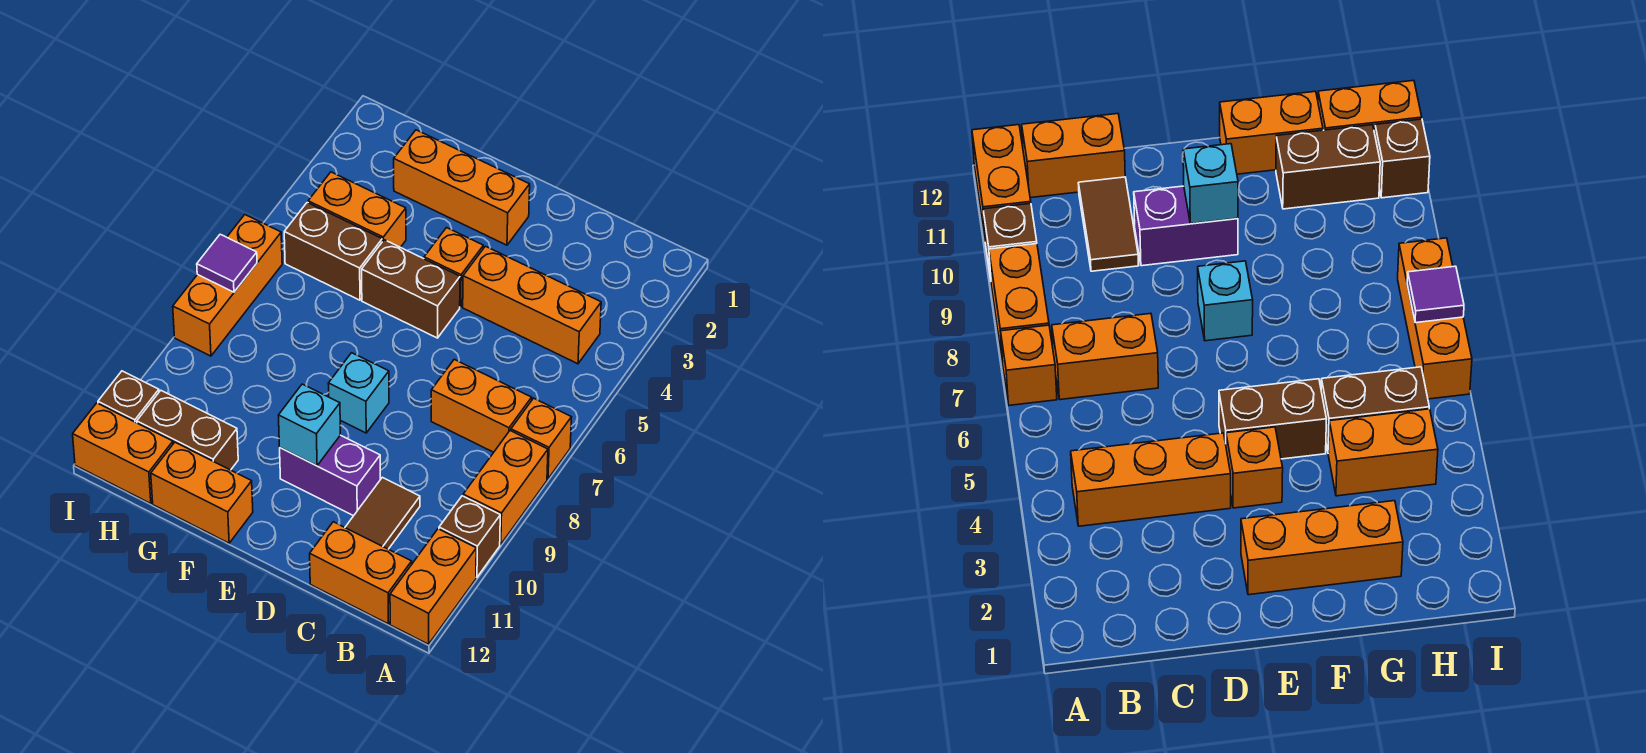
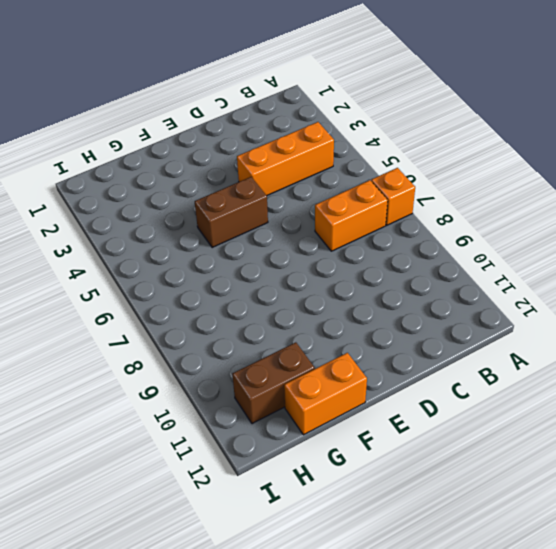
none -> orange brick A8:A9 level 1
none -> brown brick A10 level 1
none -> orange brick A11:A12 level 1

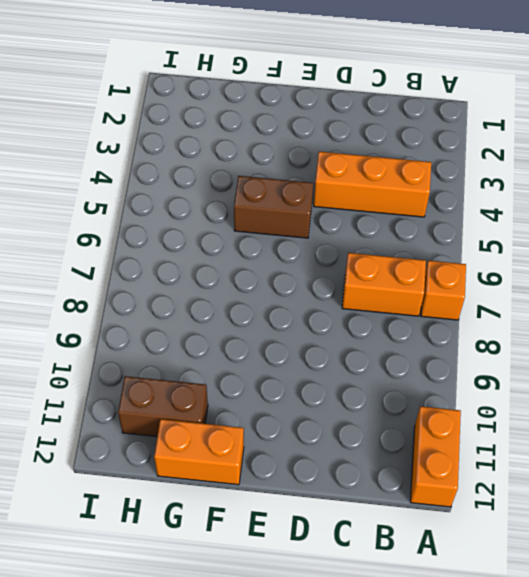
none -> orange brick A8:A9 level 1
none -> brown brick A10 level 1
none -> orange brick B12:C12 level 1

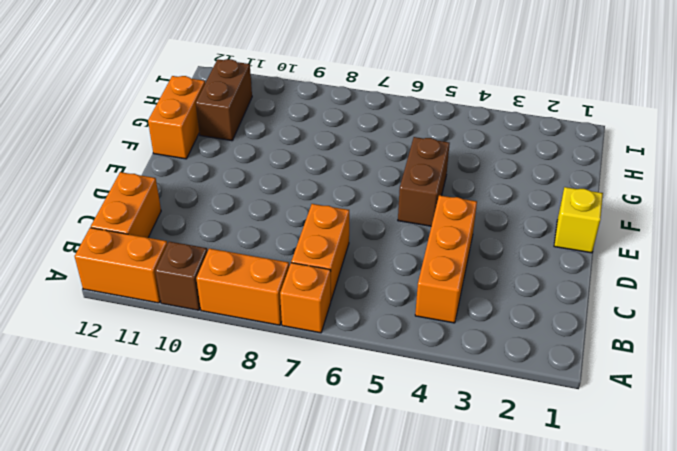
yellow brick E1 level 1 -> none
none -> brown tile C10:C11 level 1
none -> purple brick D10:E10 level 1
none -> orange brick E2:G2 level 1

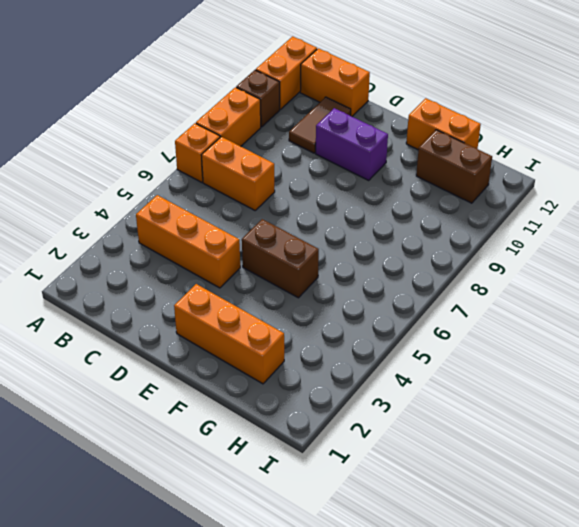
none -> orange brick E4 level 1
none -> cyan brick E8 level 1
none -> orange brick G4:H4 level 1

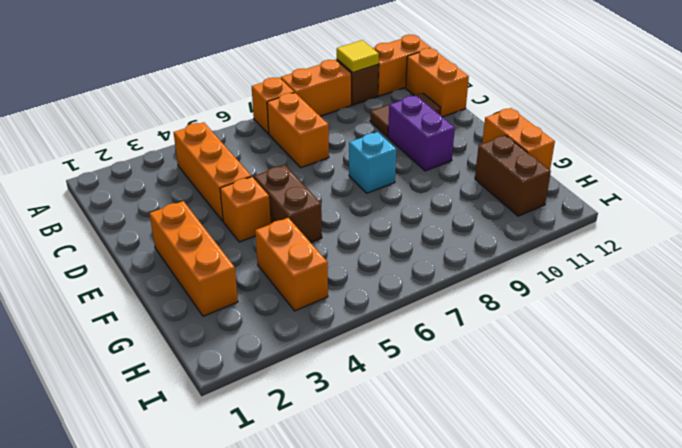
yellow tile A10 level 2 -> none
none -> brown brick G5:H5 level 1
none -> orange brick H12:I12 level 1
none -> orange brick I6:I8 level 1

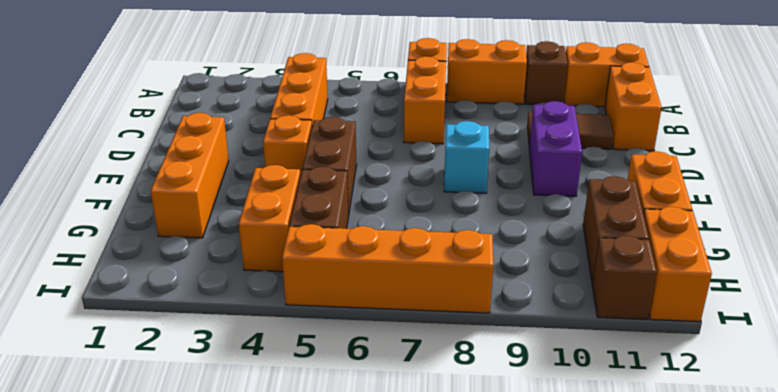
orange brick I5:I8 level 1 -> orange brick I6:I8 level 1
none -> cyan brick E10 level 2
none -> purple tile I7 level 2

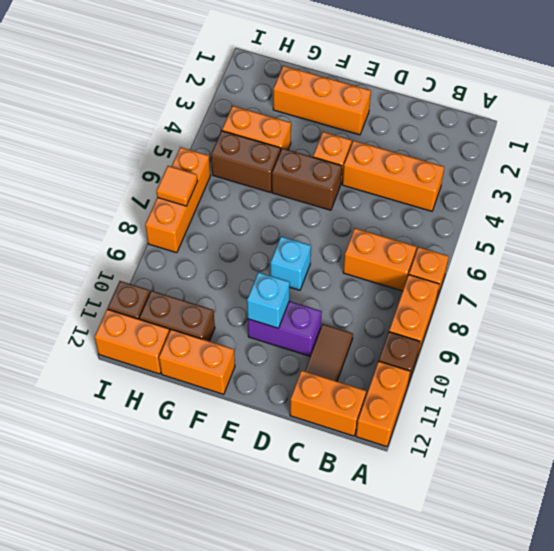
orange tile I7 level 2 -> purple tile I7 level 2

